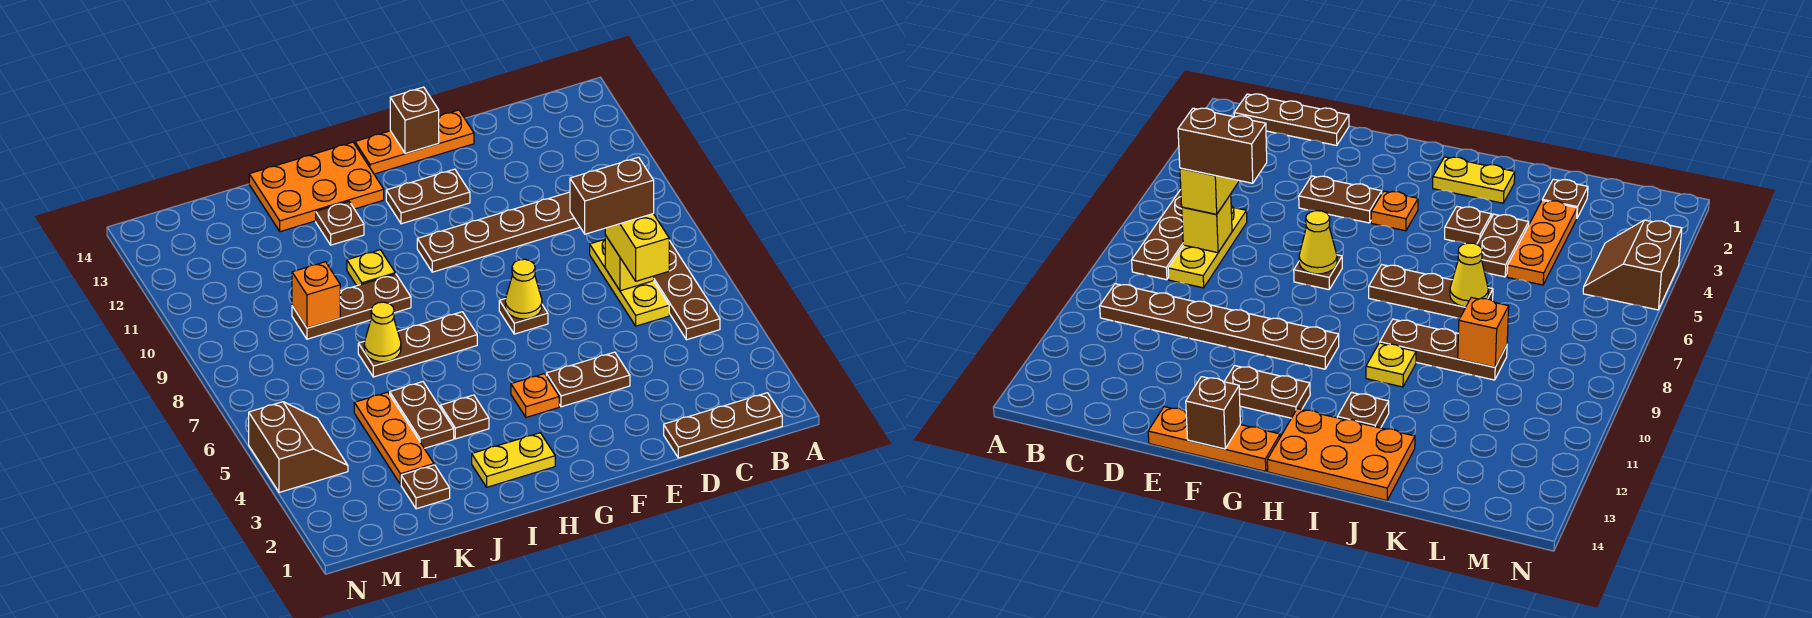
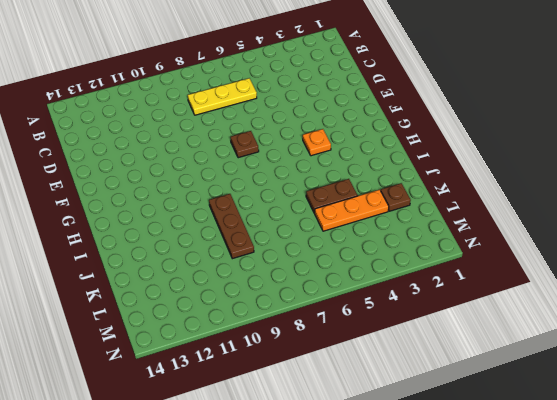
none -> brown plate B1:D1 level 1
none -> brown plate B5:B8 level 1
none -> brown plate B10:G10 level 1

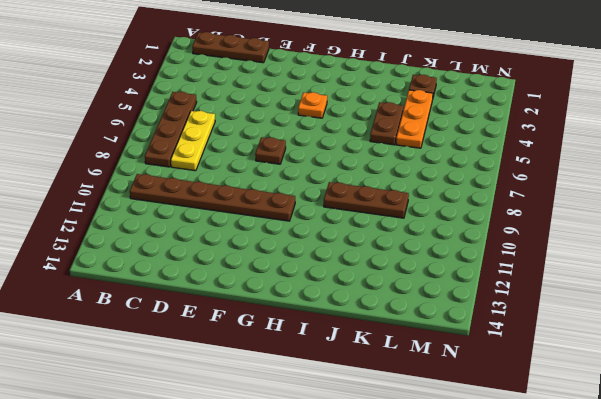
none -> brown plate E4:F4 level 1
none -> orange plate E14:G14 level 1
none -> brown plate F12:G12 level 1

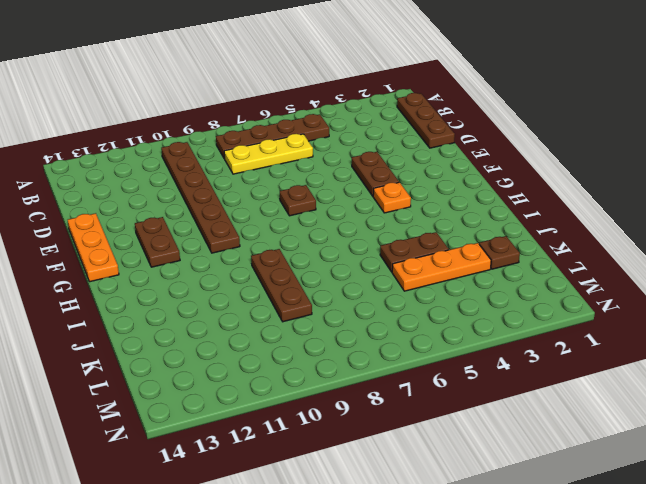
none -> yellow plate H2:I2 level 1
none -> brown plate H7:J7 level 1
none -> orange plate H13:J14 level 1

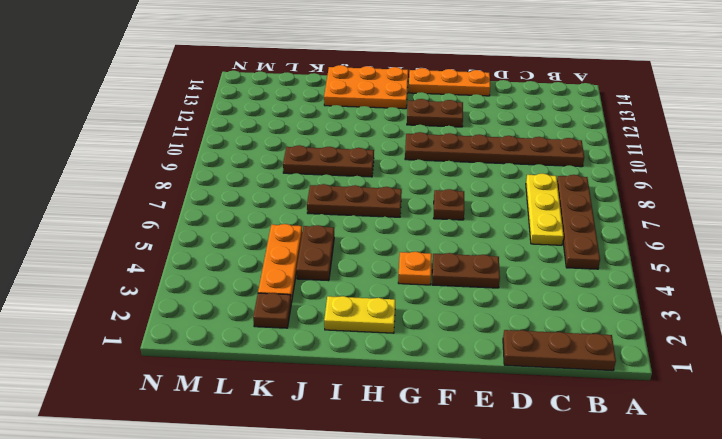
none -> brown plate I4 level 1
none -> yellow plate I10 level 1
none -> brown plate I12 level 1

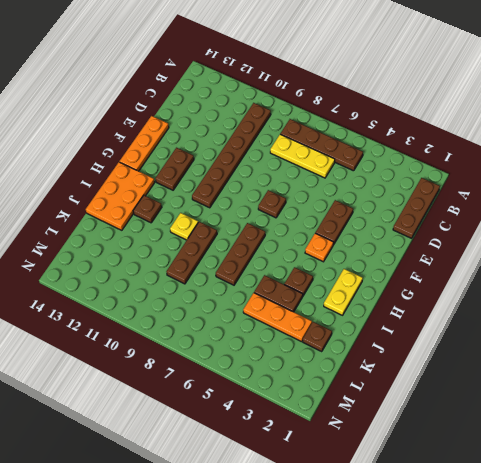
none -> brown slope M4:N5 level 1 top N
none -> yellow brick C7 level 2
none -> yellow cone F7 level 2

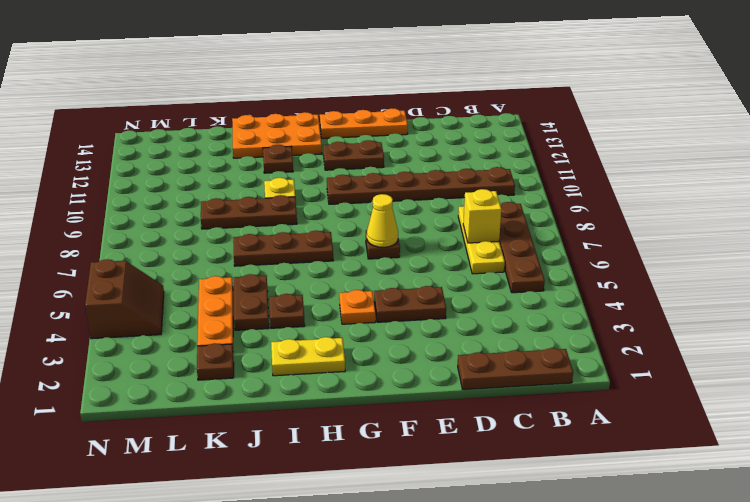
none -> brown brick F14 level 2
none -> yellow cone J7 level 2
none -> orange brick K9 level 2

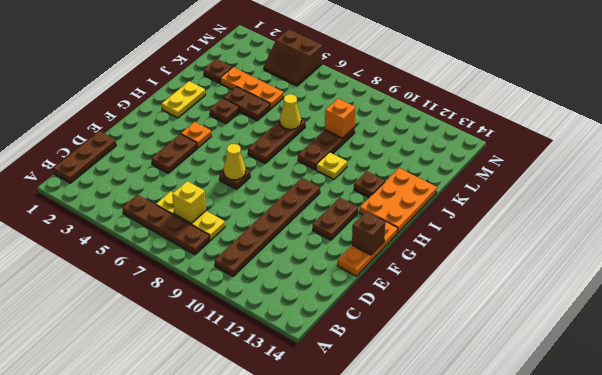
none -> yellow brick C6:C7 level 3
none -> brown brick C7:D7 level 4

